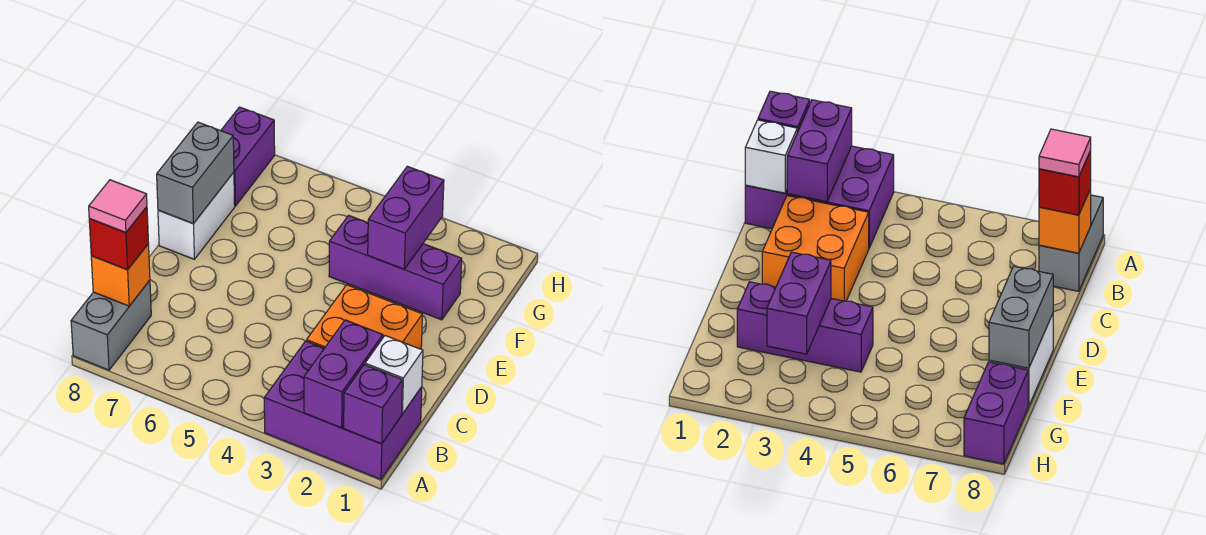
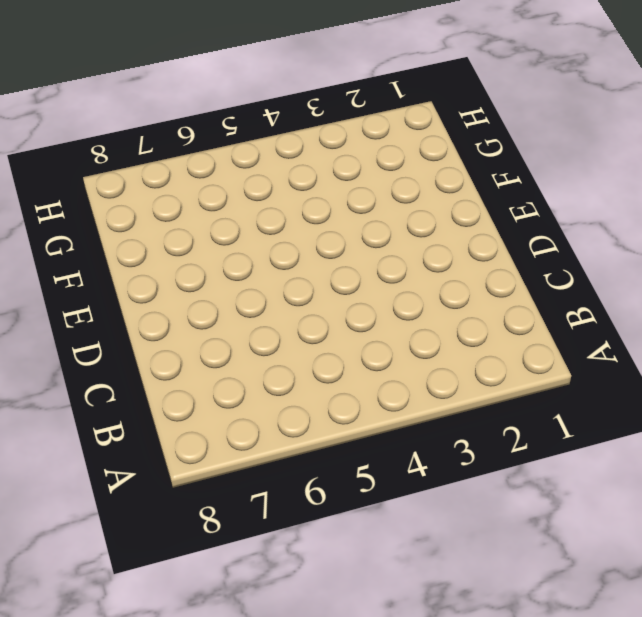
none -> purple brick A1:B3 level 1
none -> grey brick A8:B8 level 1
none -> orange brick C2:D3 level 1

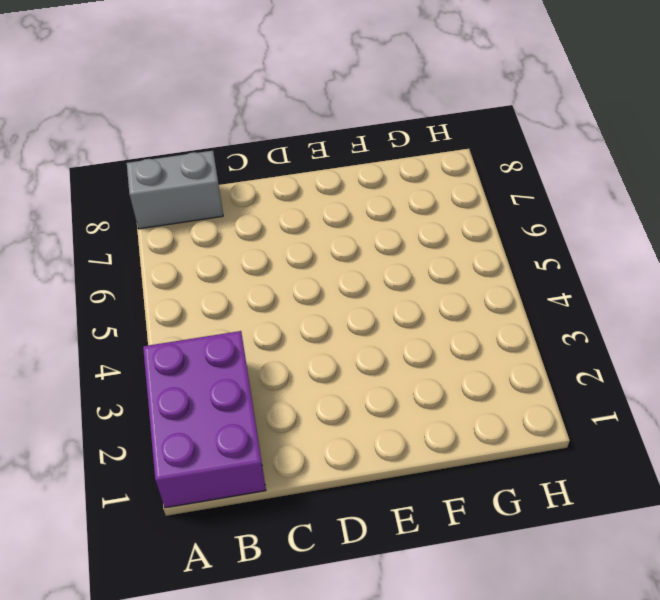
none -> orange brick C2:D3 level 1
none -> white brick E8:F8 level 1
none -> purple brick F2:F4 level 1

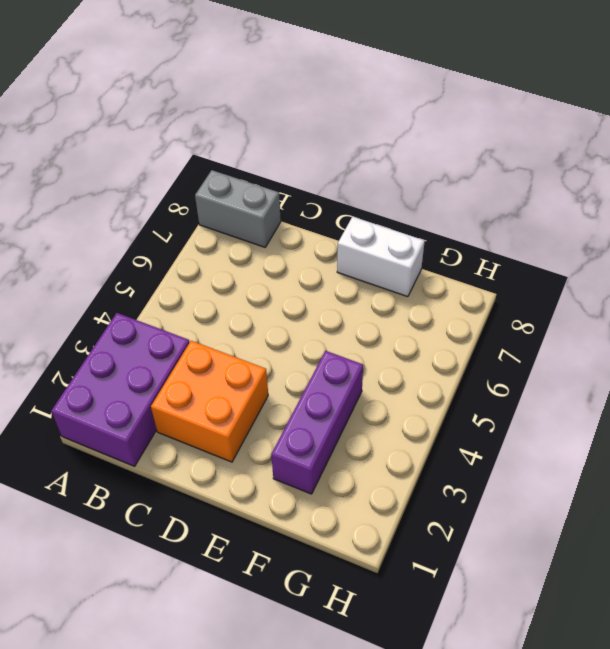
none -> purple brick G8:H8 level 1
none -> purple brick A1 level 2
none -> purple brick A2:B2 level 2

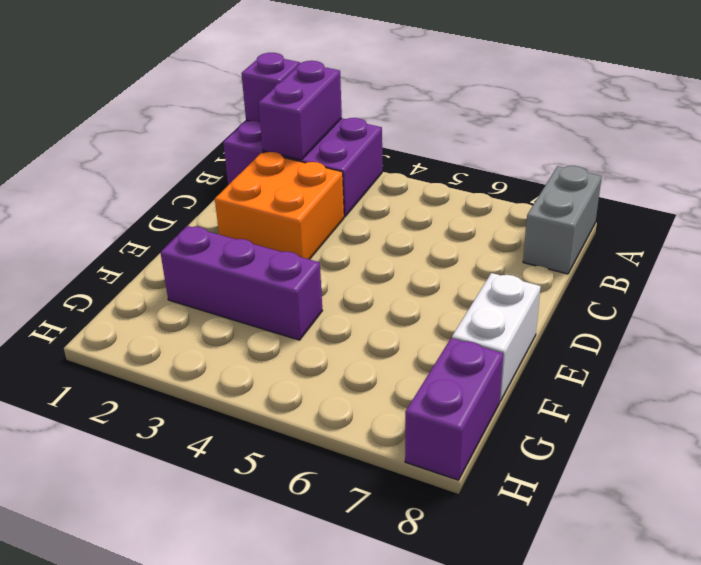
none -> white brick B1 level 2
none -> orange brick B8 level 2
none -> grey brick E8:F8 level 2

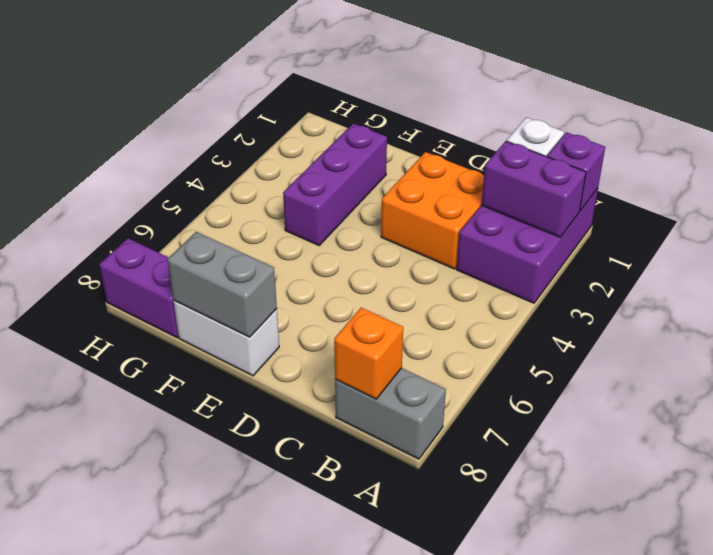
none -> purple brick F3:G3 level 2
none -> red brick B8 level 3
none -> pink tile B8 level 4

